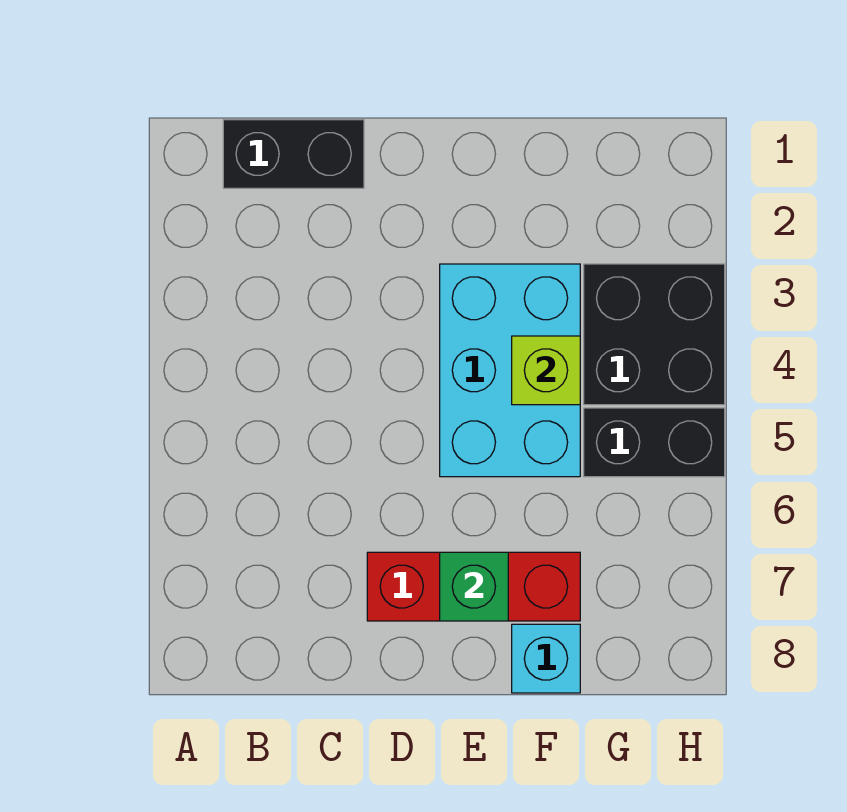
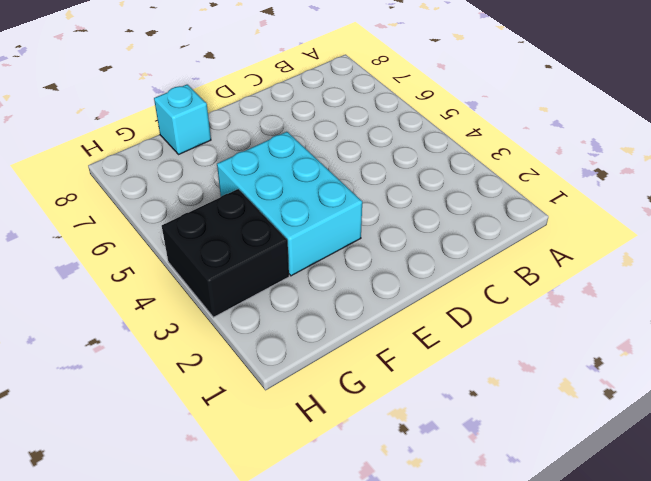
none -> black brick B1:C1 level 1
none -> red brick D7:F7 level 1

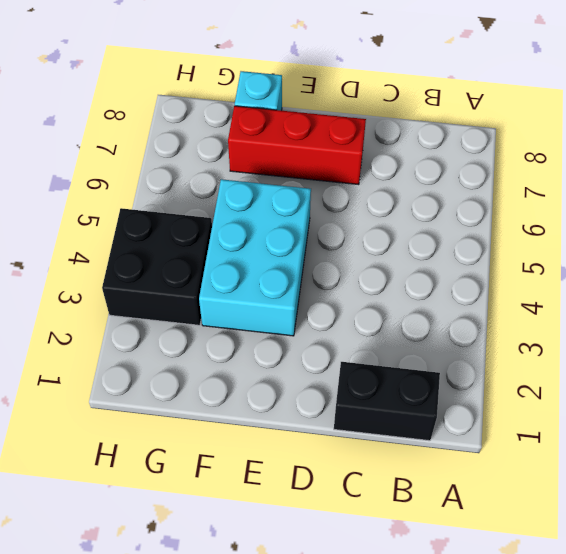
none -> black brick G5:H5 level 1
none -> green brick E7 level 2

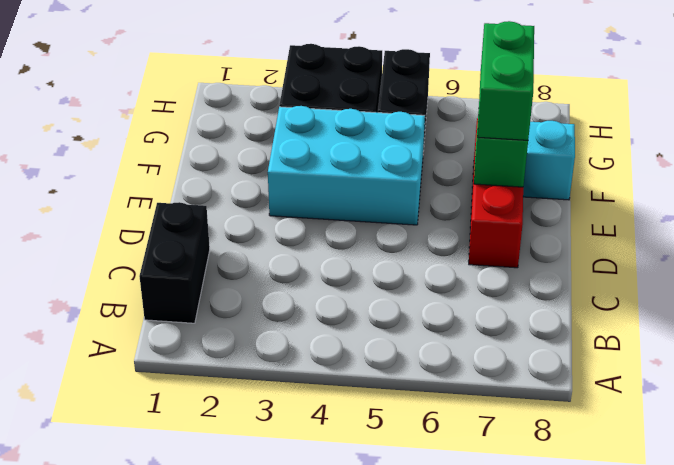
green brick E7:F7 level 3 -> none
none -> lime brick F4 level 2

